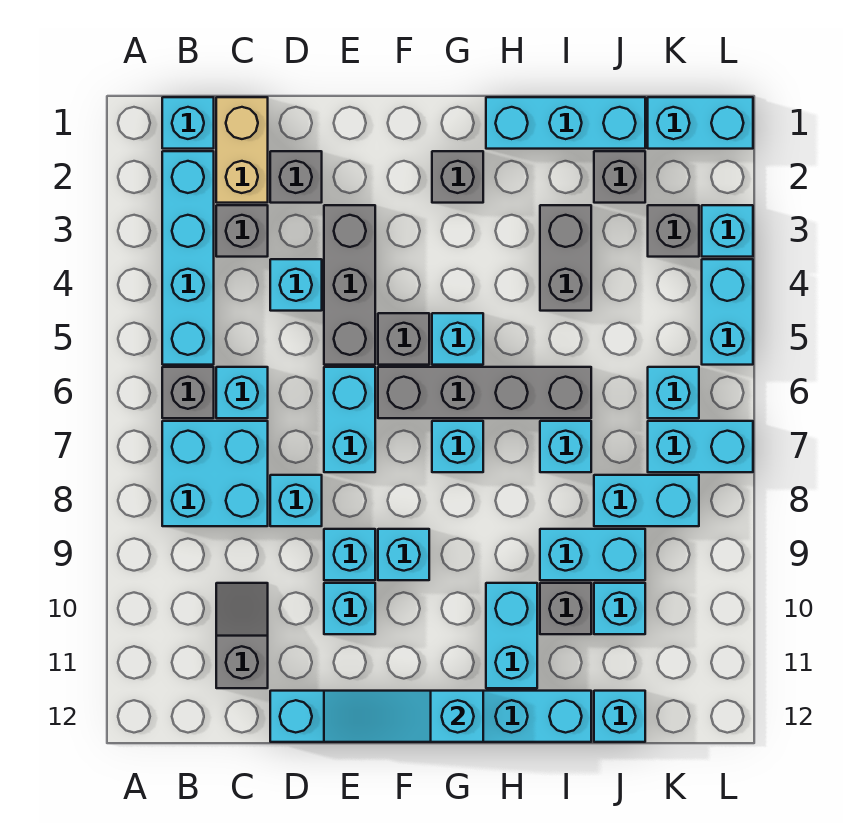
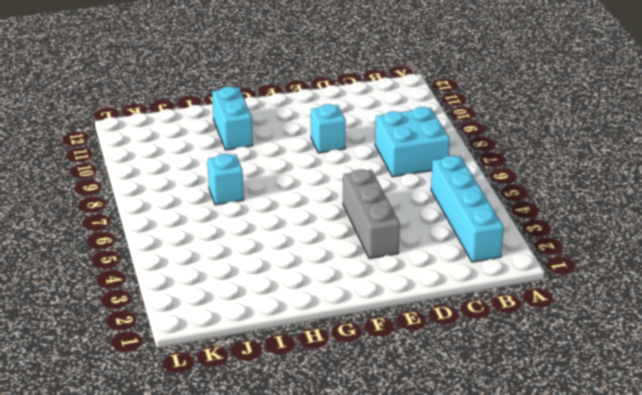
none -> cyan brick B1 level 1
none -> grey brick B6 level 1
none -> tan brick C1:C2 level 1
none -> grey brick C3 level 1

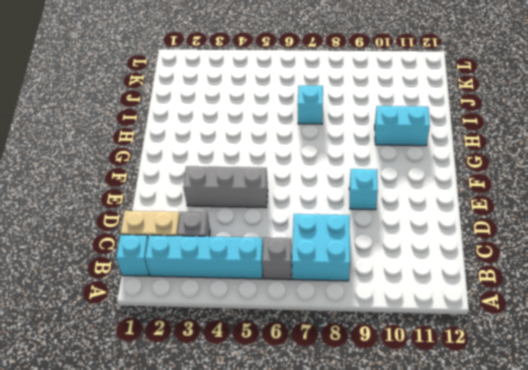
none -> cyan brick C6 level 1
none -> grey slope C10:C11 level 1 top 11
none -> grey brick D2 level 1
none -> cyan brick D4 level 1

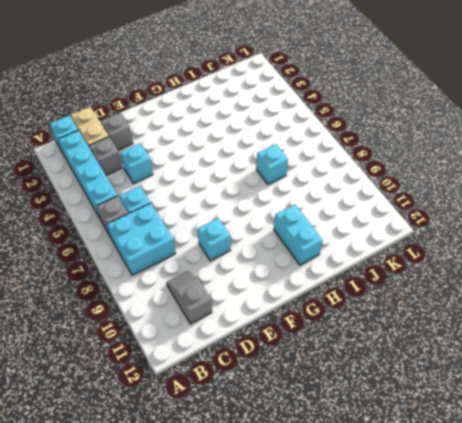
none -> cyan brick D8 level 1
none -> cyan brick D12:I12 level 1
none -> grey brick E3:E5 level 1
none -> cyan brick E6:E7 level 1

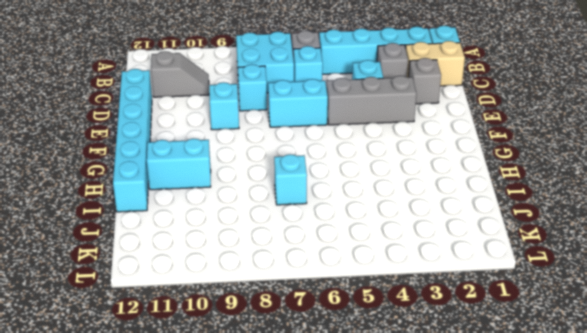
none -> cyan brick E10 level 1
none -> grey brick F5 level 1
none -> grey brick F6:I6 level 1
none -> cyan brick F9 level 1

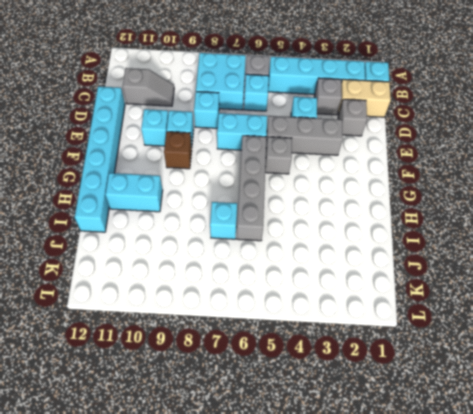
brown brick F9 level 1 -> cyan brick F9 level 1
none -> grey brick G2 level 1
none -> cyan brick G5 level 1
none -> cyan brick G7 level 1
none -> cyan brick H1:J1 level 1

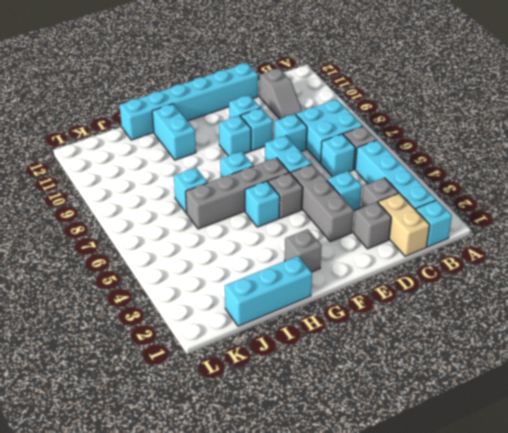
none -> grey brick I3:I4 level 1
none -> cyan brick I9:J9 level 1
none -> grey brick I10 level 1
none -> grey brick J2 level 1

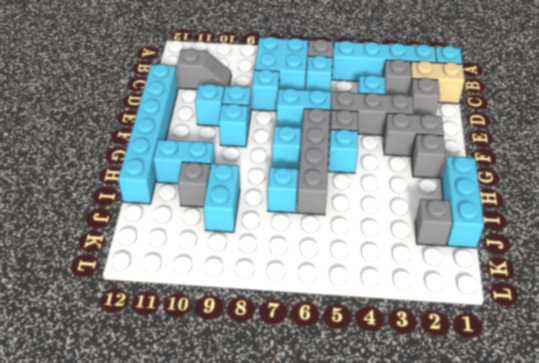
grey brick F2:F3 level 1 -> grey brick I3:I4 level 1
none -> cyan brick J8:K8 level 1
none -> cyan brick J10 level 1
none -> cyan brick J12 level 1
none -> cyan brick K1:L1 level 1

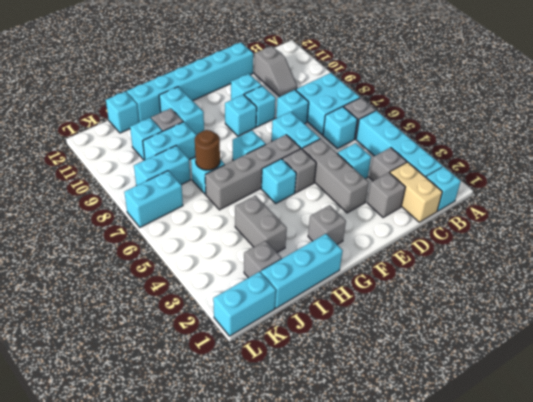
brown round brick I7 level 2 -> none
none -> grey brick K3 level 1
none -> cyan brick K6 level 1
none -> cyan brick L3 level 1
none -> cyan brick L4:L5 level 1

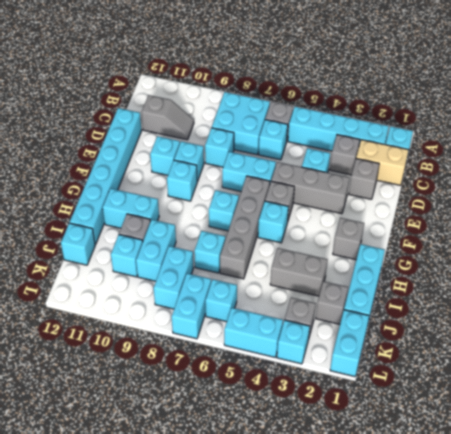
none -> cyan slope E12:G12 level 2 top G

